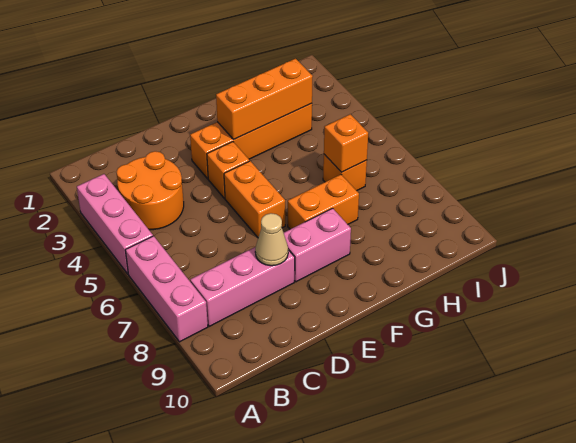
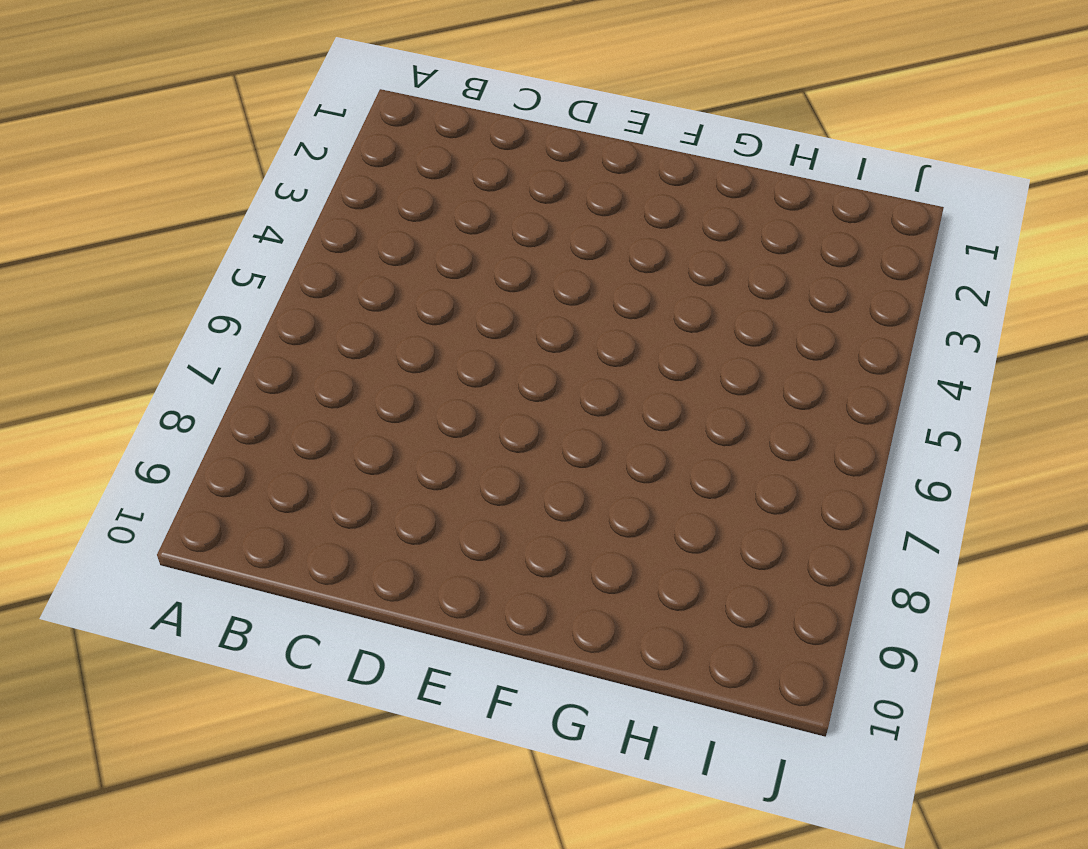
none -> pink brick A3:A5 level 1
none -> pink brick A6:A8 level 1
none -> orange round brick B3:C4 level 1

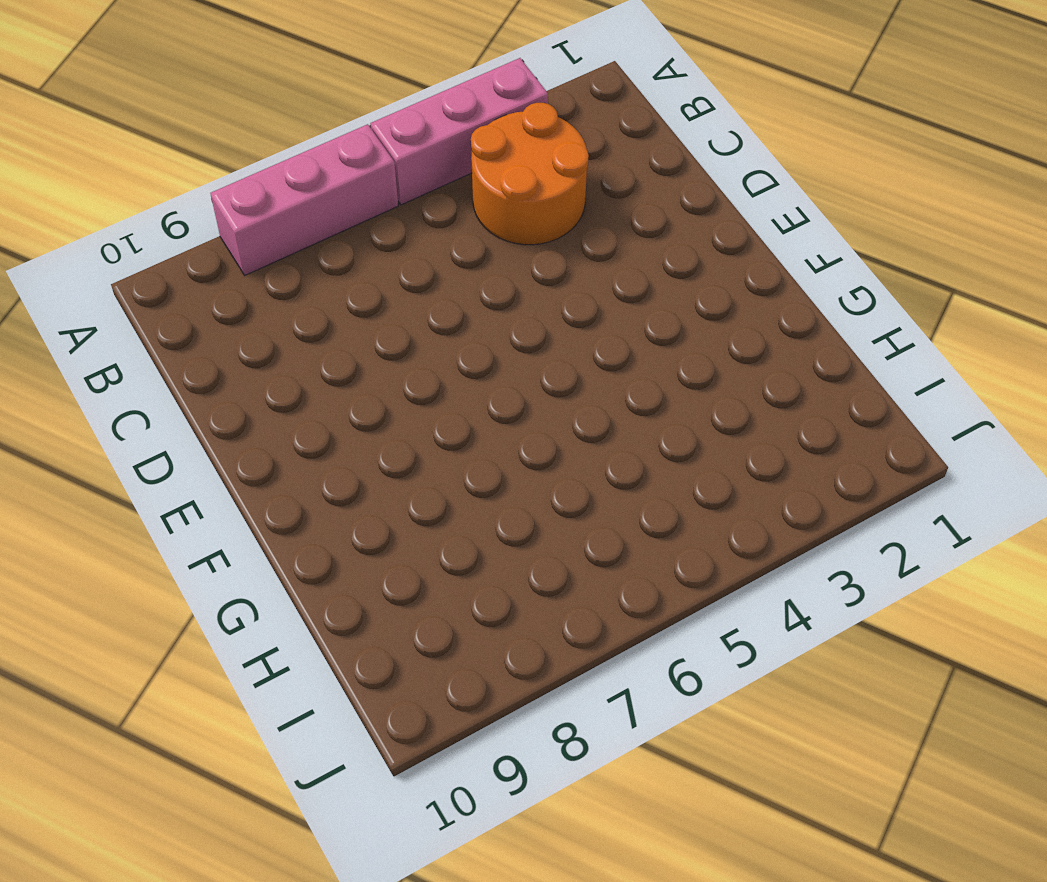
none -> pink brick B8:D8 level 1
none -> orange brick E3:H3 level 1
none -> orange brick E4 level 1

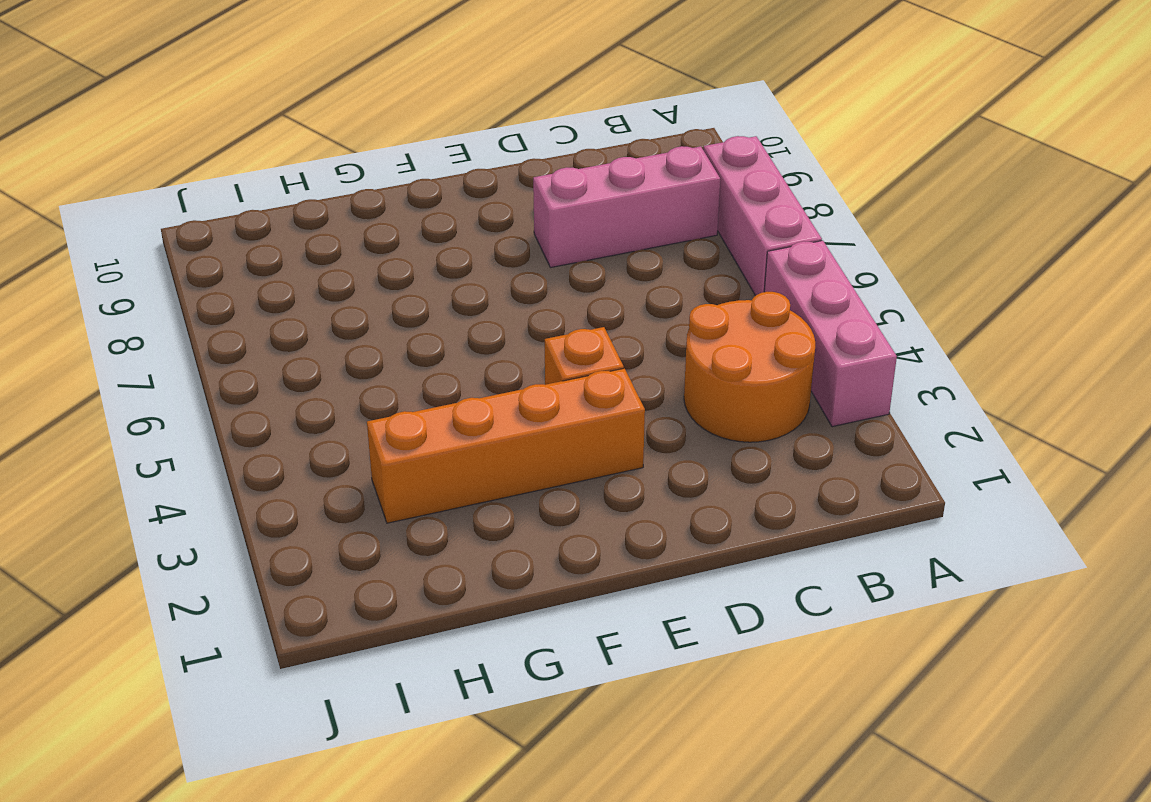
none -> orange brick E5:E6 level 1
none -> pink brick E8:F8 level 1
none -> orange brick F7:G7 level 1

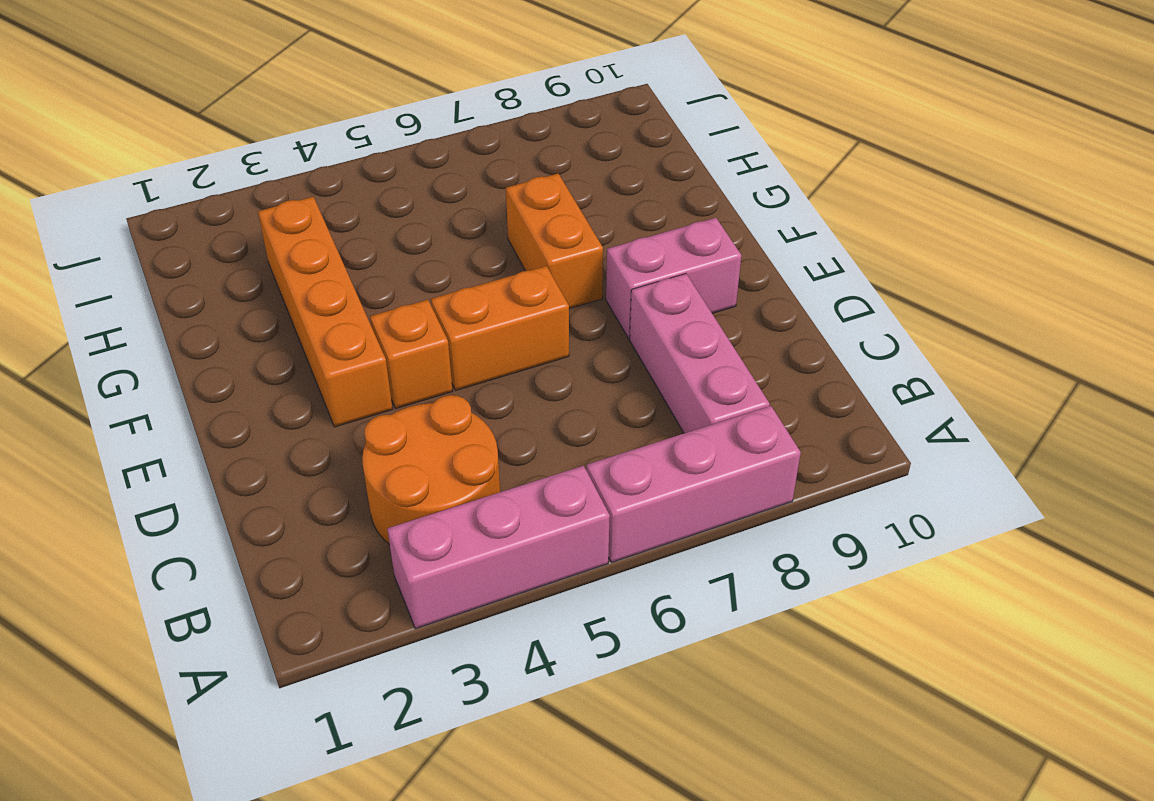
pink brick E8:E9 level 1 -> pink brick E8:F8 level 1
none -> orange brick H6 level 1
none -> tan cone D8 level 2
none -> orange brick F3:H3 level 2

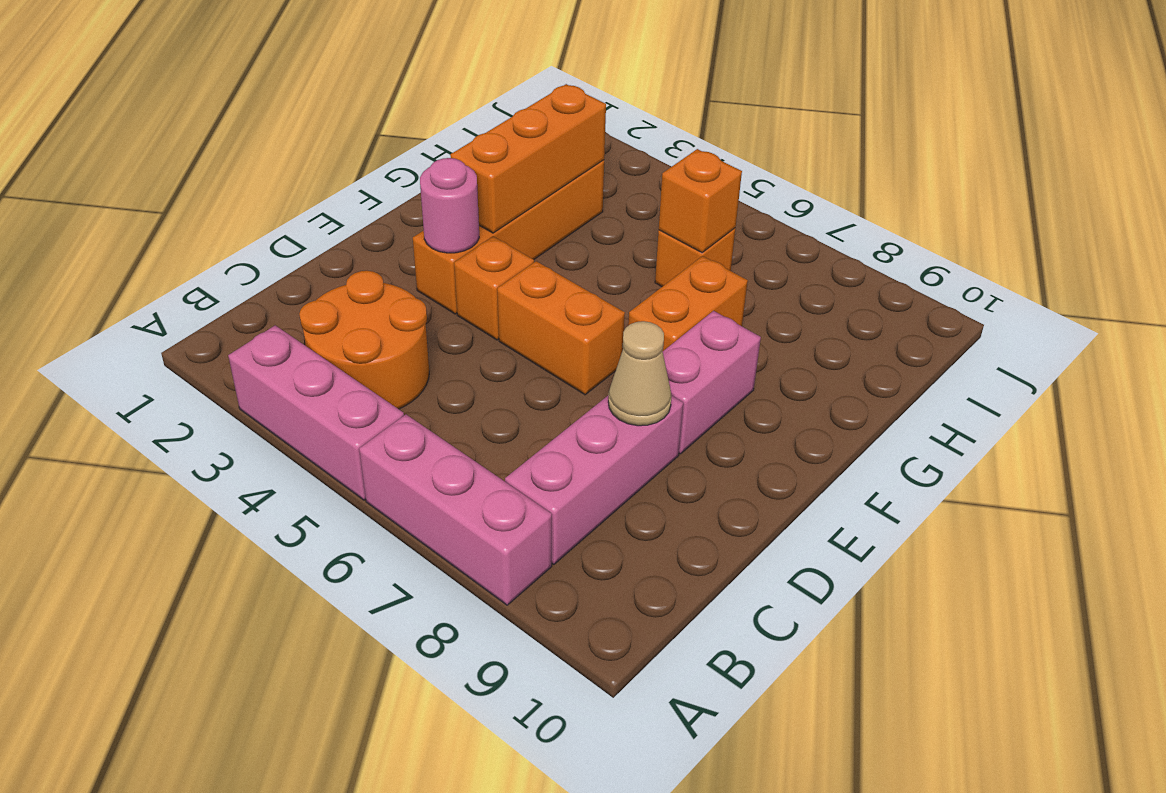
pink round brick E3 level 2 -> none

